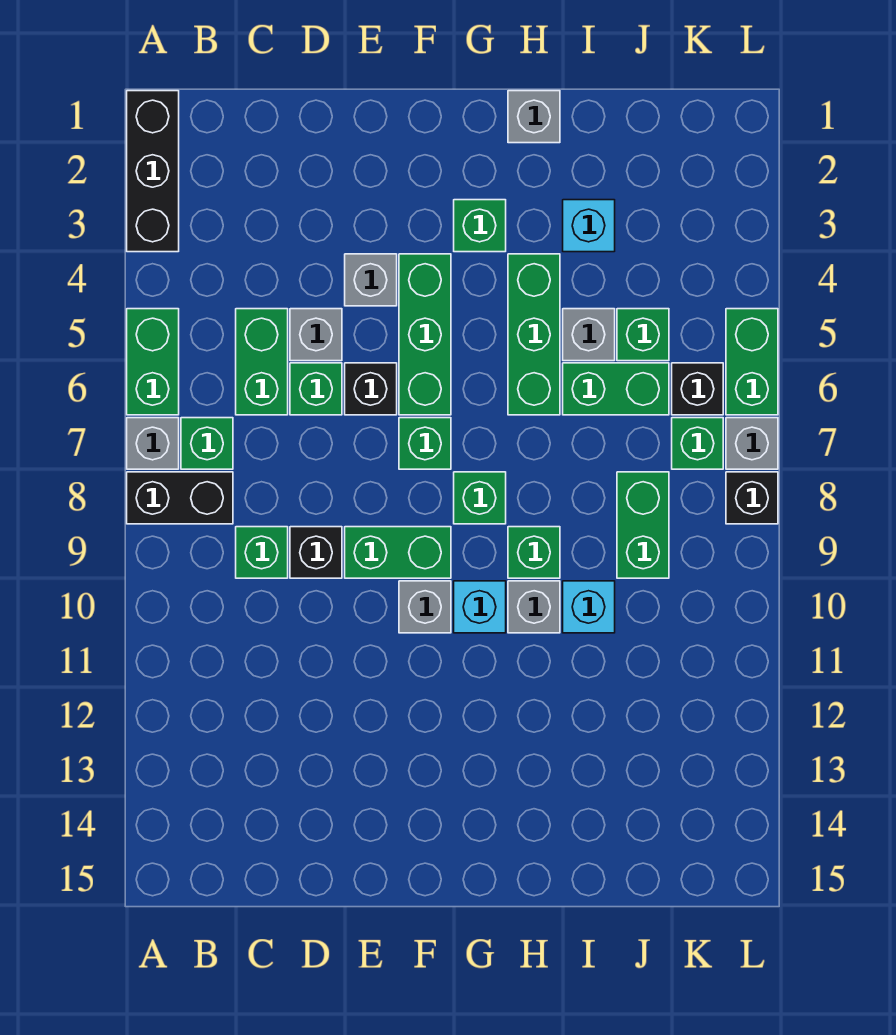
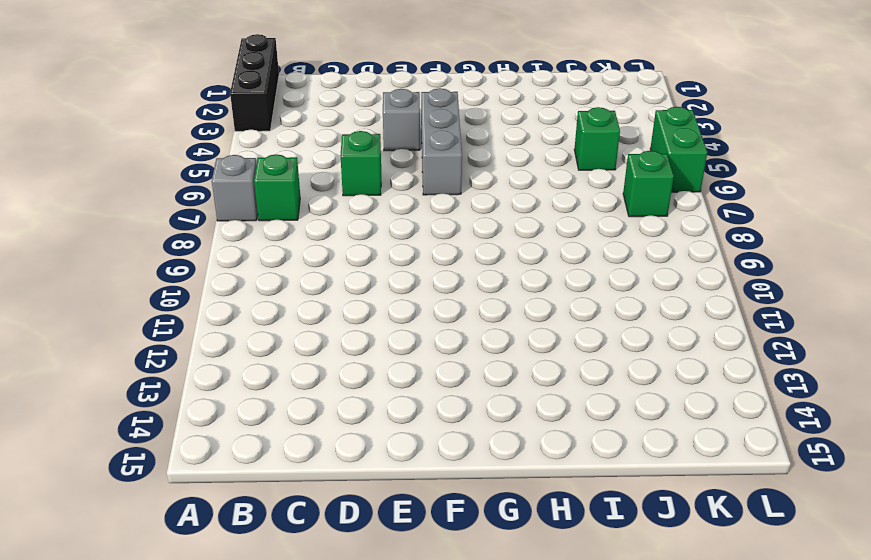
grey brick F4:F6 level 1 -> green brick F4:F6 level 1
none -> green brick A5:A6 level 1
none -> black brick A8:B8 level 1
none -> green brick C5:C6 level 1
none -> green brick C9 level 1

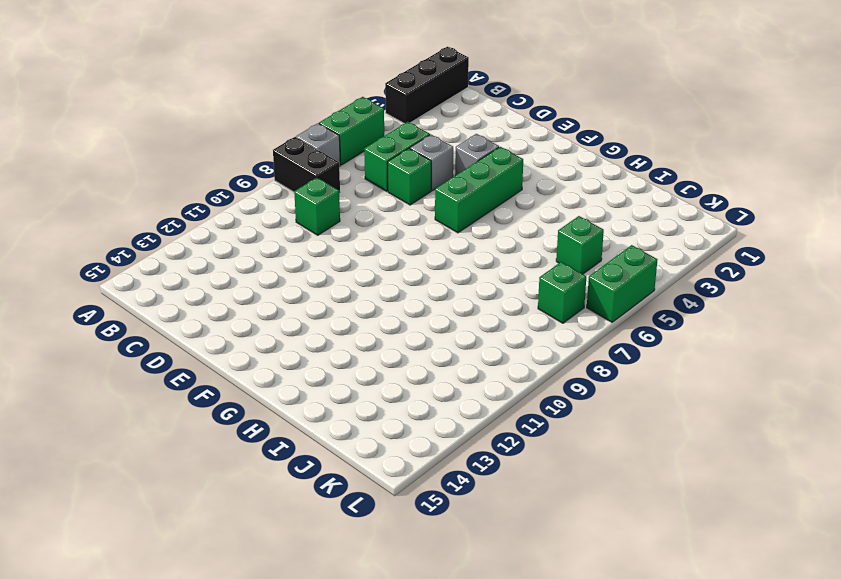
none -> green brick B7 level 1
none -> black brick D9 level 1
none -> black brick E6 level 1
none -> green brick E9:F9 level 1

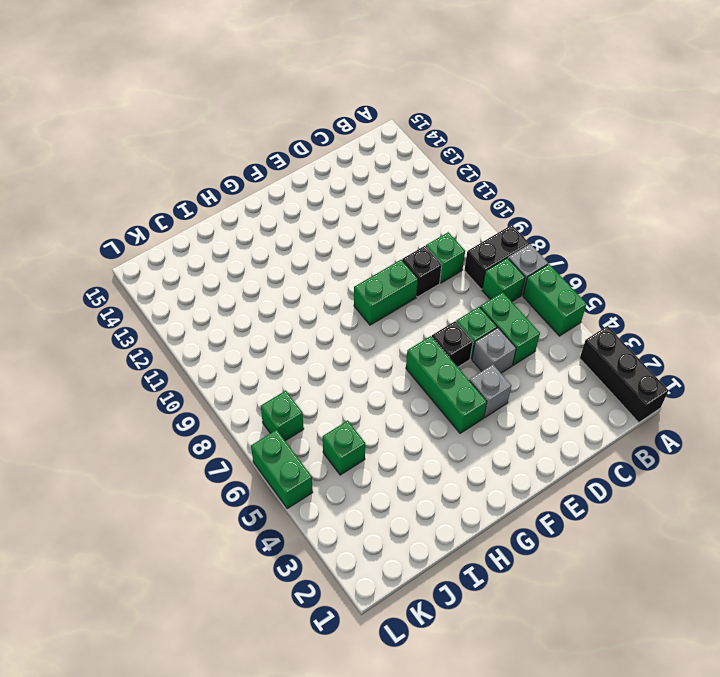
none -> green brick F7 level 1
none -> grey brick F10 level 1
none -> green brick G3 level 1
none -> green brick G8 level 1

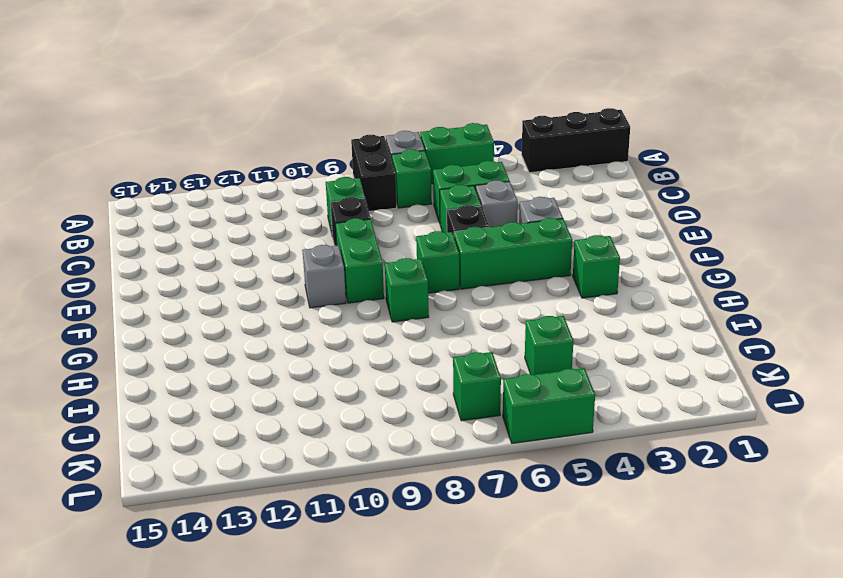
none -> cyan brick G10 level 1
none -> grey brick H1 level 1
none -> green brick H4:H6 level 1
none -> green brick H9 level 1

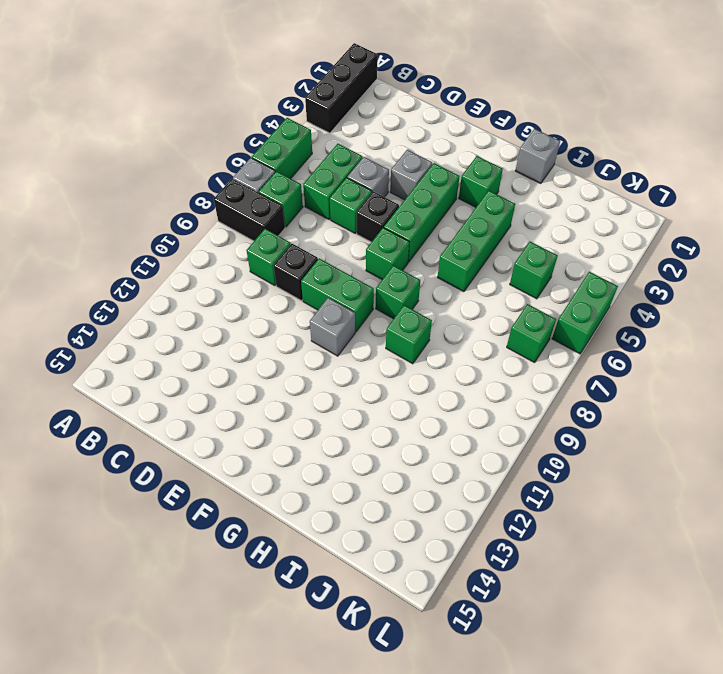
none -> cyan brick G10 level 1
none -> grey brick H10 level 1
none -> cyan brick I3 level 1
none -> grey brick I5 level 1

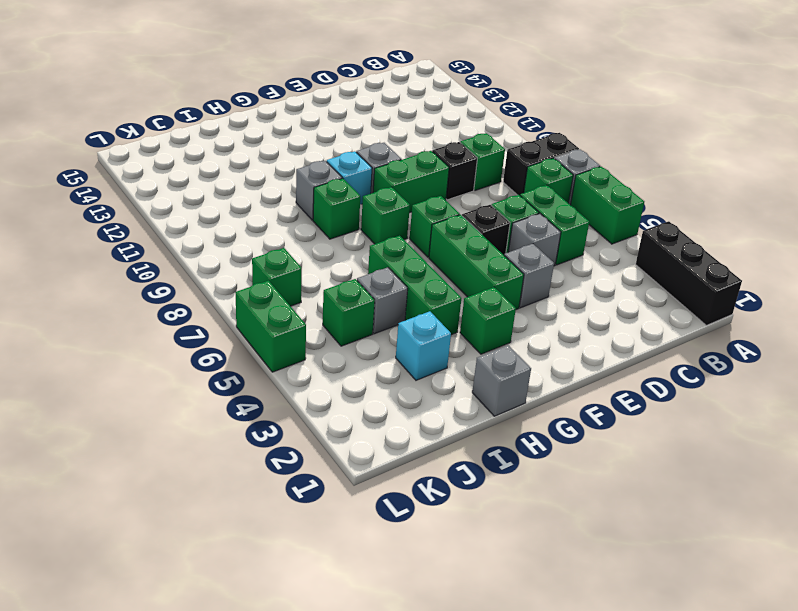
none -> green brick I6:J6 level 1
none -> cyan brick I10 level 1
none -> green brick J8:J9 level 1
none -> black brick K6 level 1

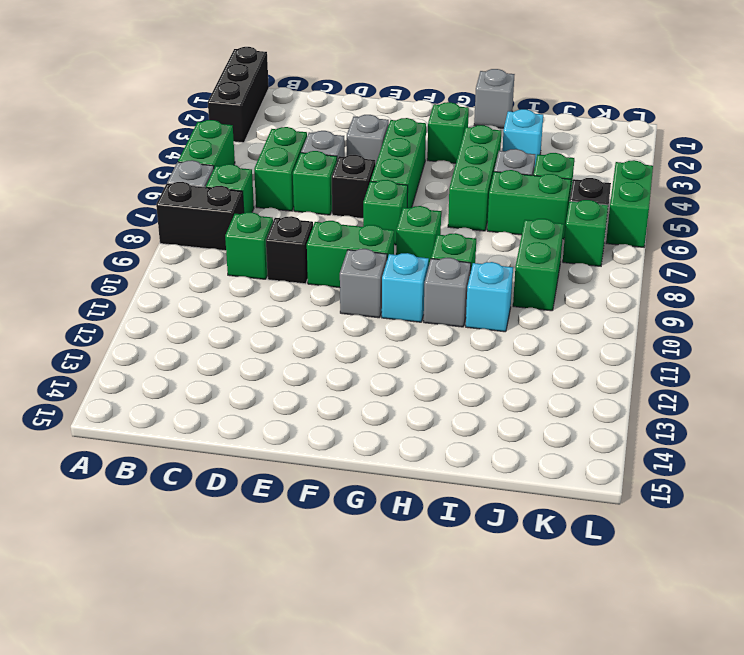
none -> grey brick L7 level 1
none -> black brick L8 level 1

